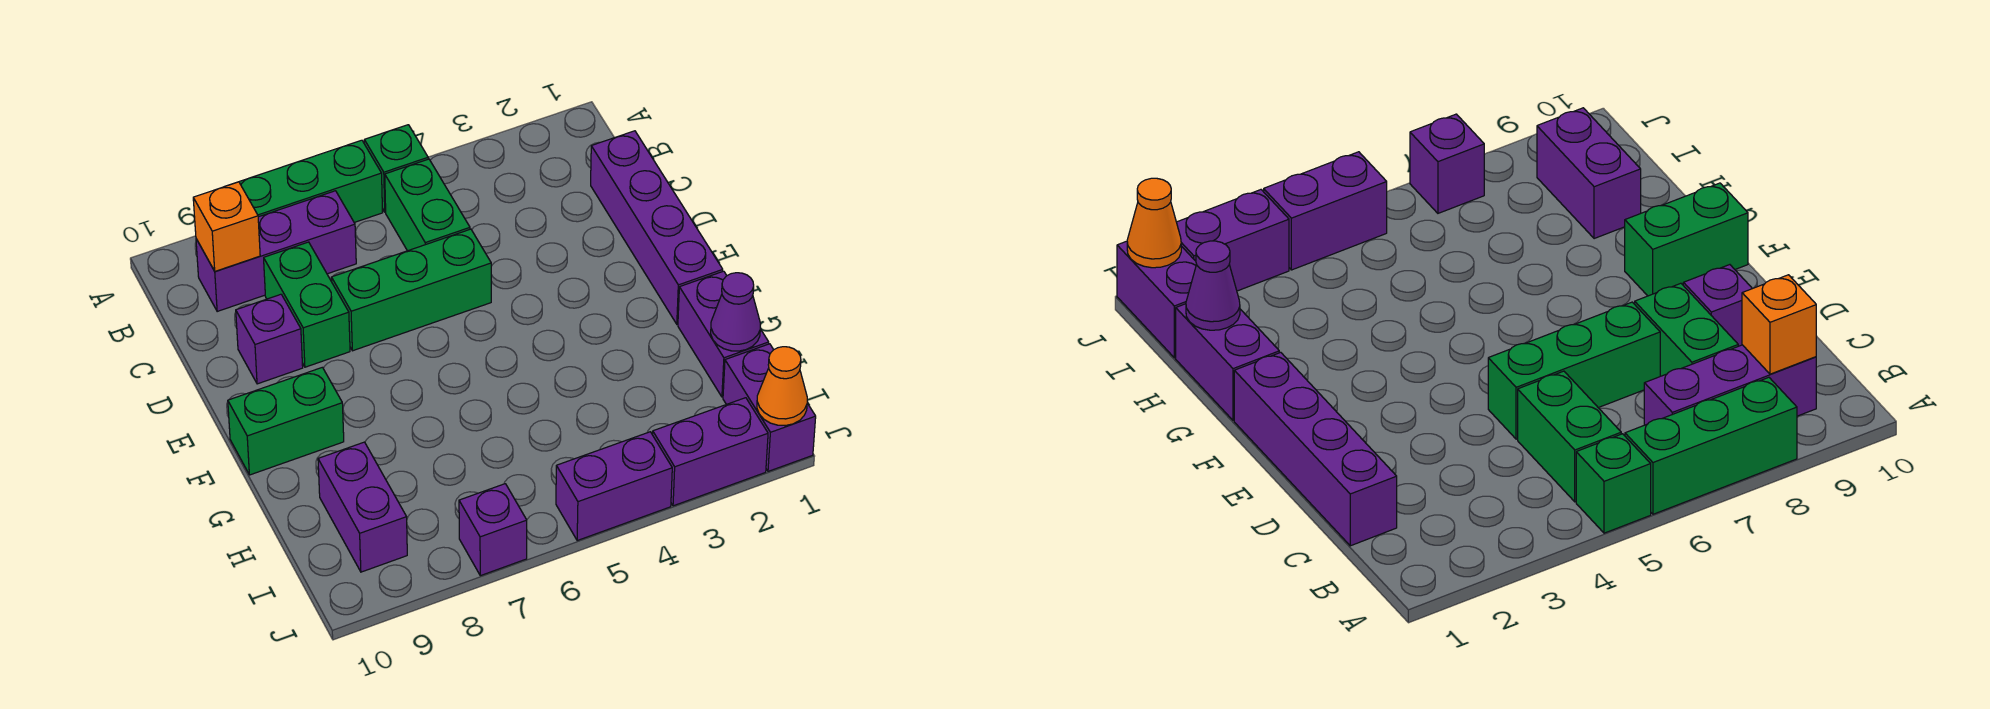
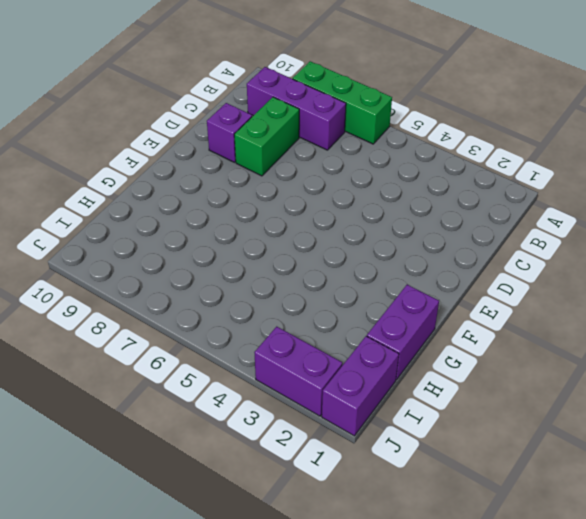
none -> green brick A5 level 1
none -> green brick B5:C5 level 1
none -> purple brick C1:F1 level 1

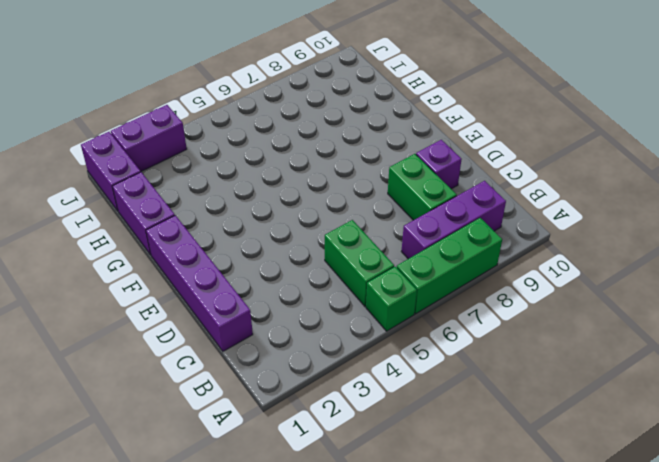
none -> green brick D5:D7 level 1
none -> green brick F9:F10 level 1
none -> purple brick H9:I9 level 1

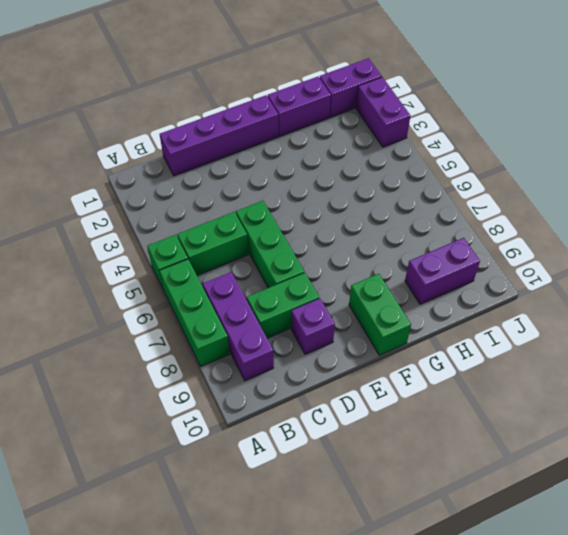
none -> purple brick J4:J5 level 1
none -> purple brick J7 level 1
none -> orange brick B9 level 2

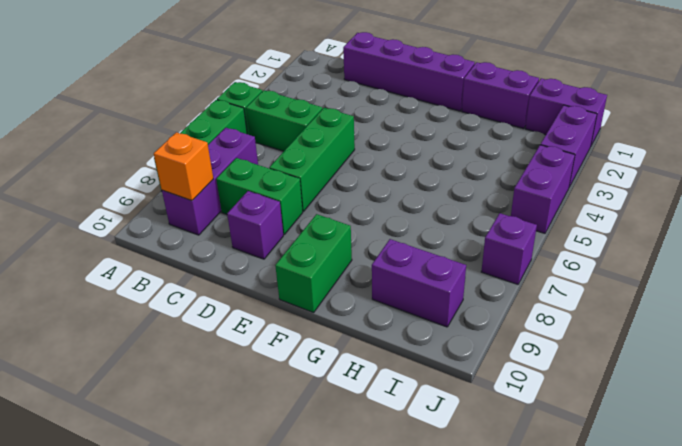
none -> purple cone H1 level 2
none -> orange cone J1 level 2

